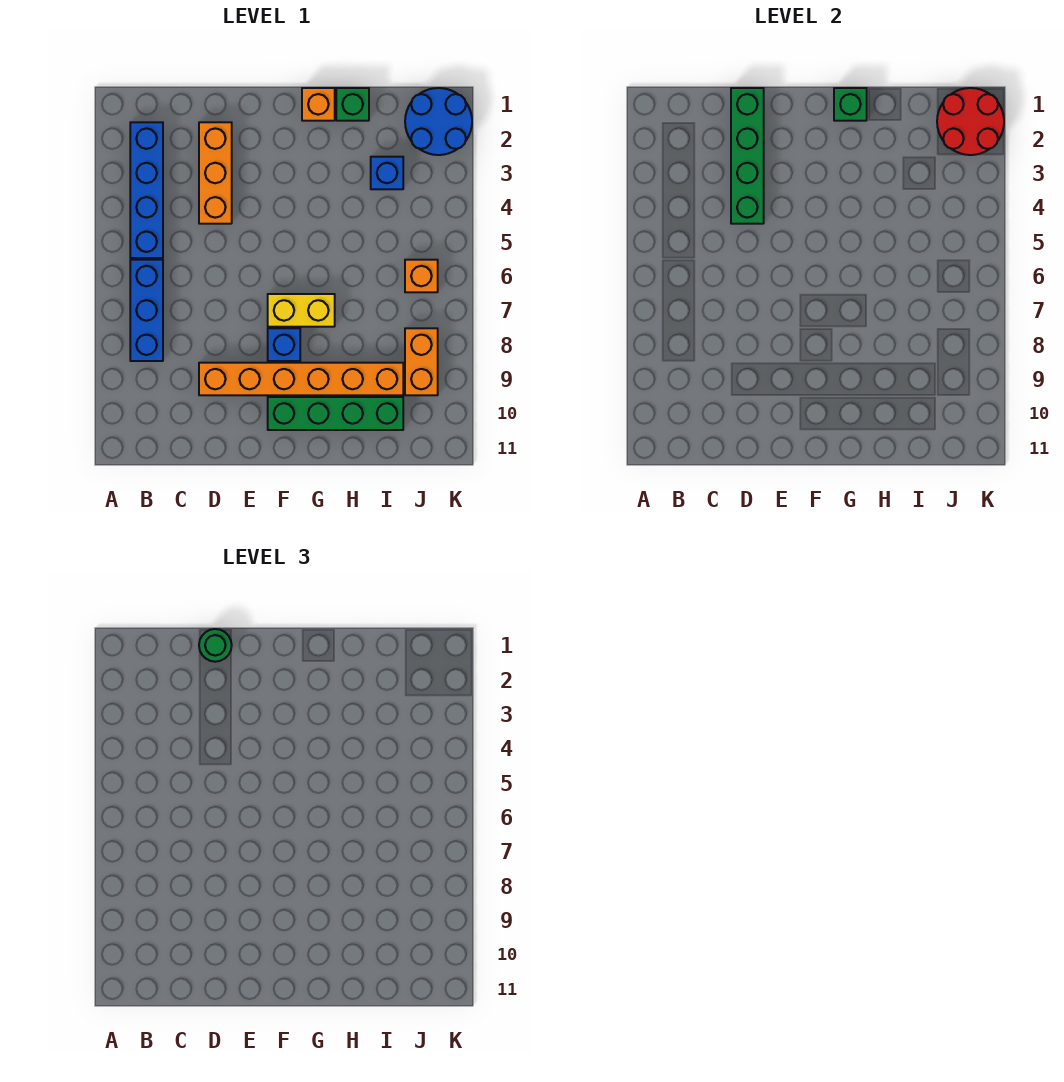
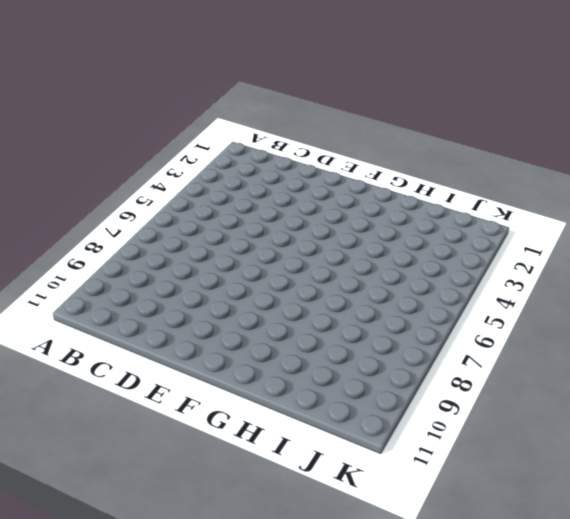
none -> blue brick B2:B5 level 1
none -> blue brick B6:B8 level 1
none -> orange brick D2:D4 level 1

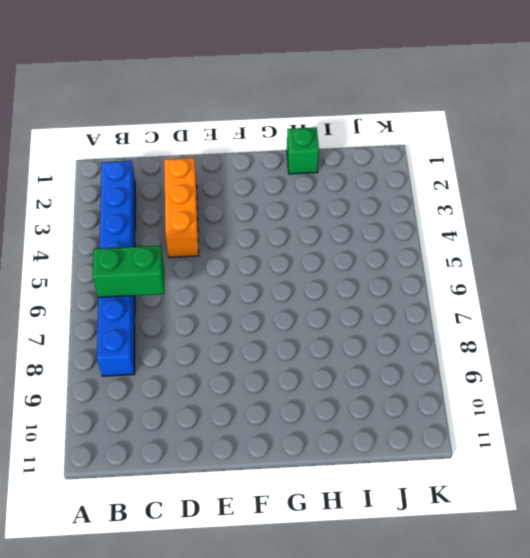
green brick B6:C6 level 2 -> none
none -> orange brick D9:I9 level 1
none -> yellow brick F7:G7 level 1
none -> blue brick F8 level 1

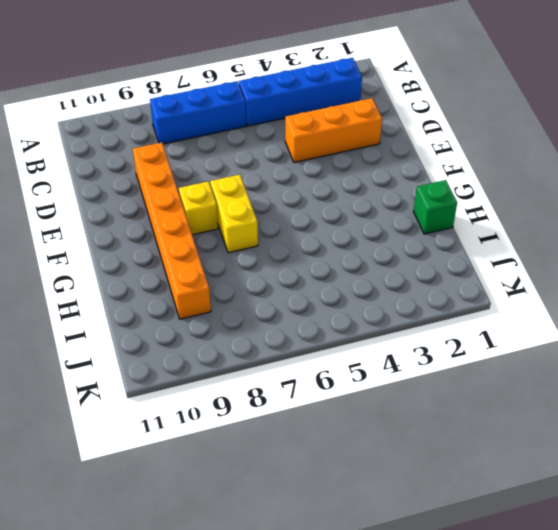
yellow brick F8 level 1 -> blue brick F8 level 1
none -> green brick F10:I10 level 1
none -> orange brick G1 level 1
none -> blue brick I3 level 1

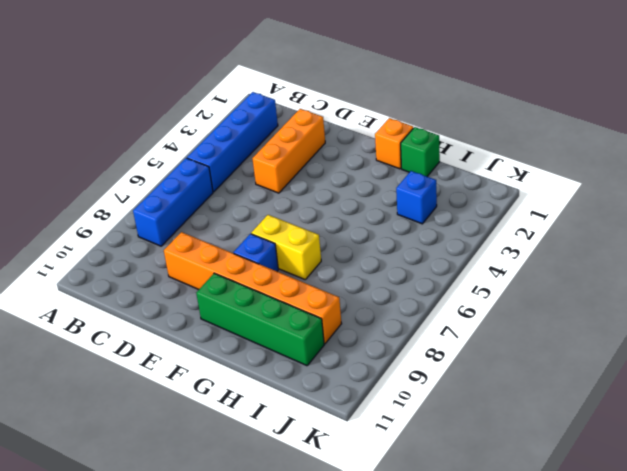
none -> blue round brick J1:K2 level 1
none -> orange brick J6 level 1
none -> orange brick J8:J9 level 1

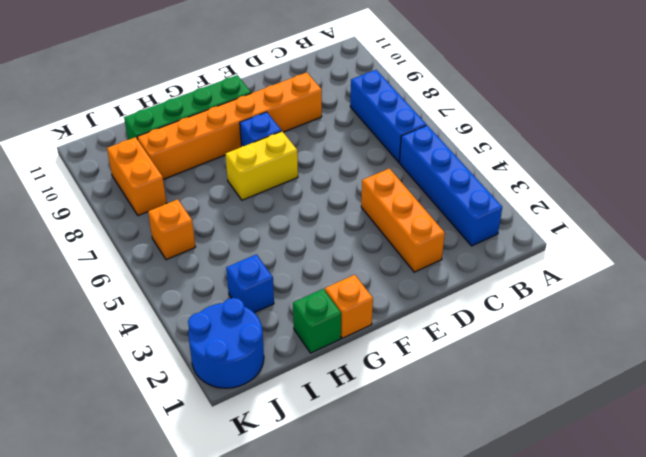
none -> green brick D1:D4 level 2
none -> green brick G1 level 2
none -> red round brick J1:K2 level 2

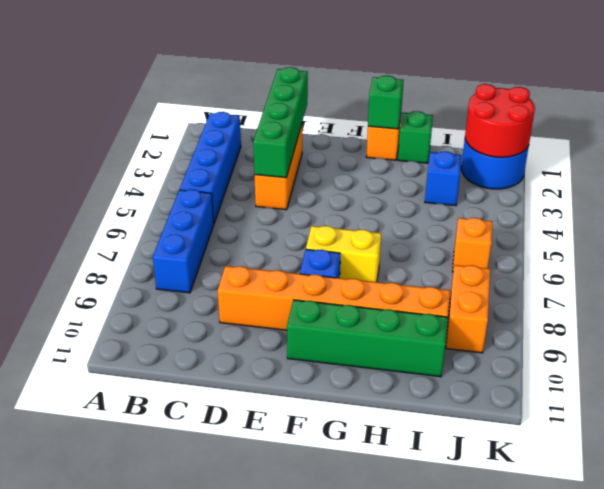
none -> green round brick D1 level 3

